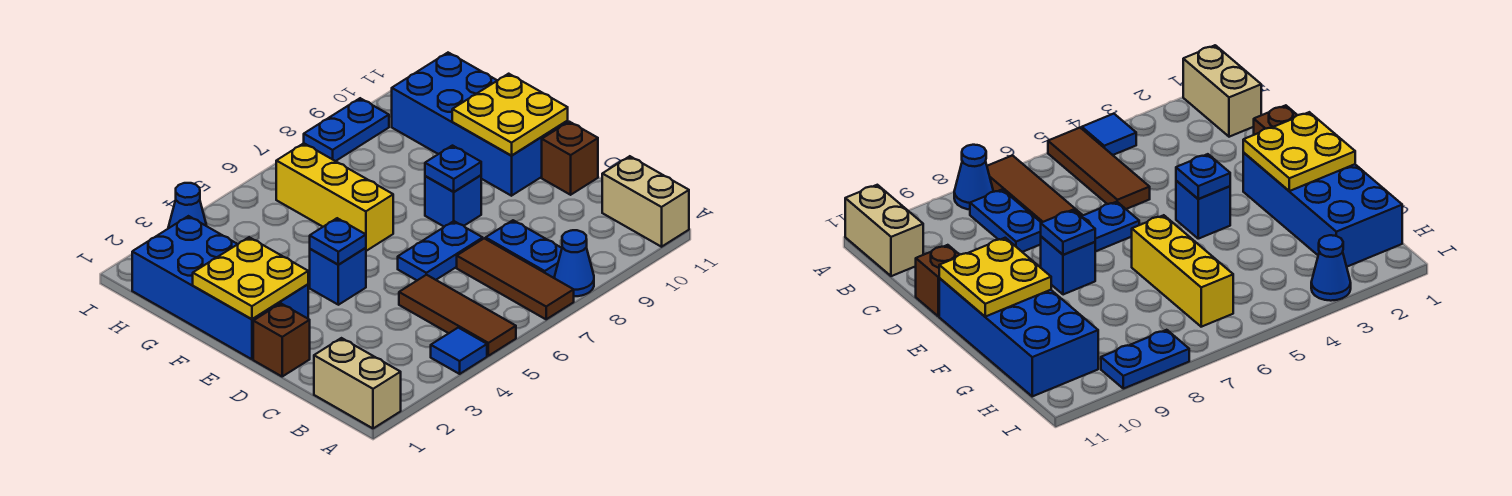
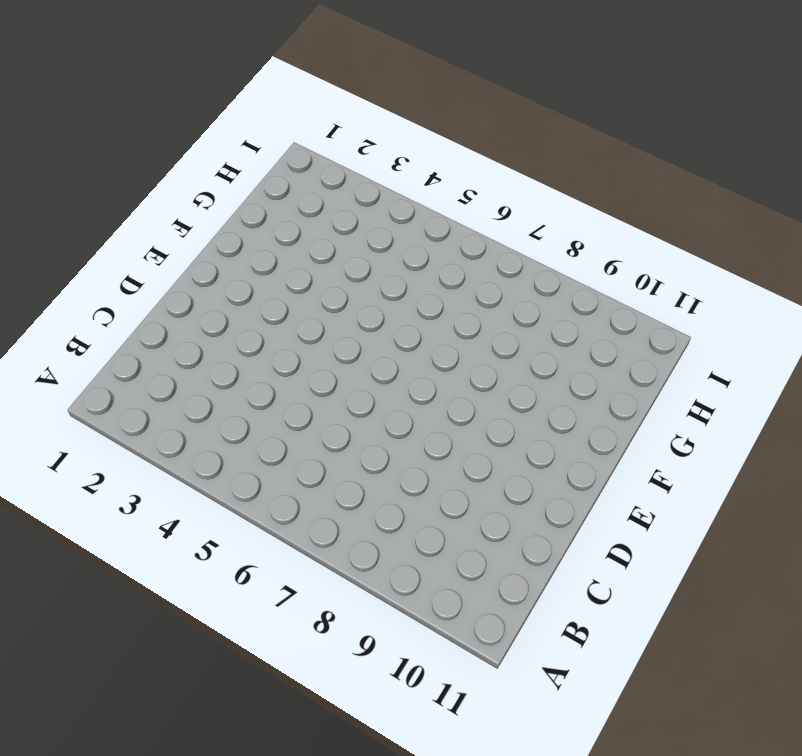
none -> tan brick A1:B1 level 1
none -> blue tile A4 level 1
none -> brown tile A5:C5 level 1

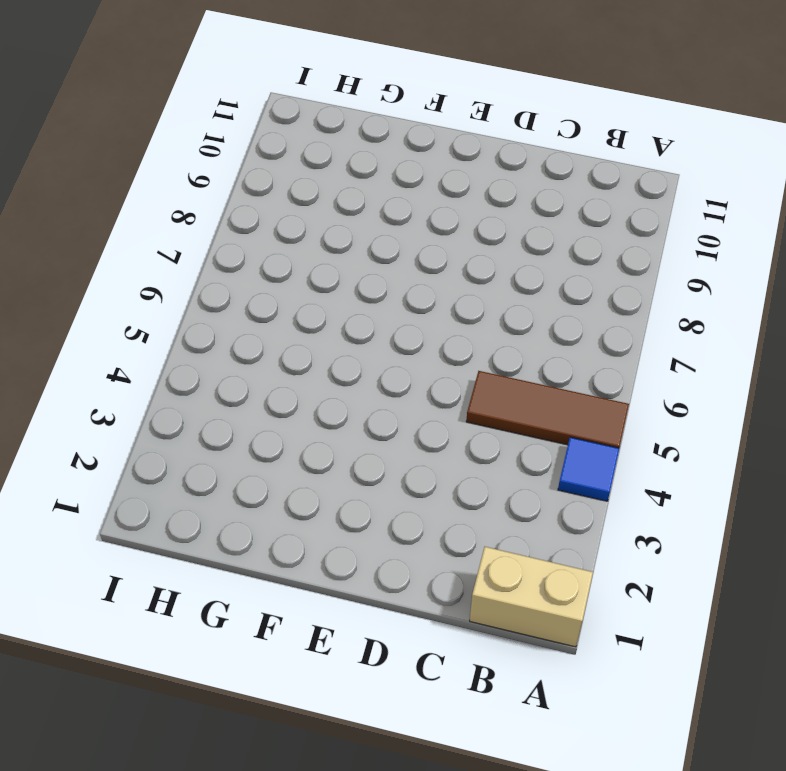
none -> brown tile A7:C7 level 1
none -> blue cone A8 level 1
none -> tan brick A11:B11 level 1

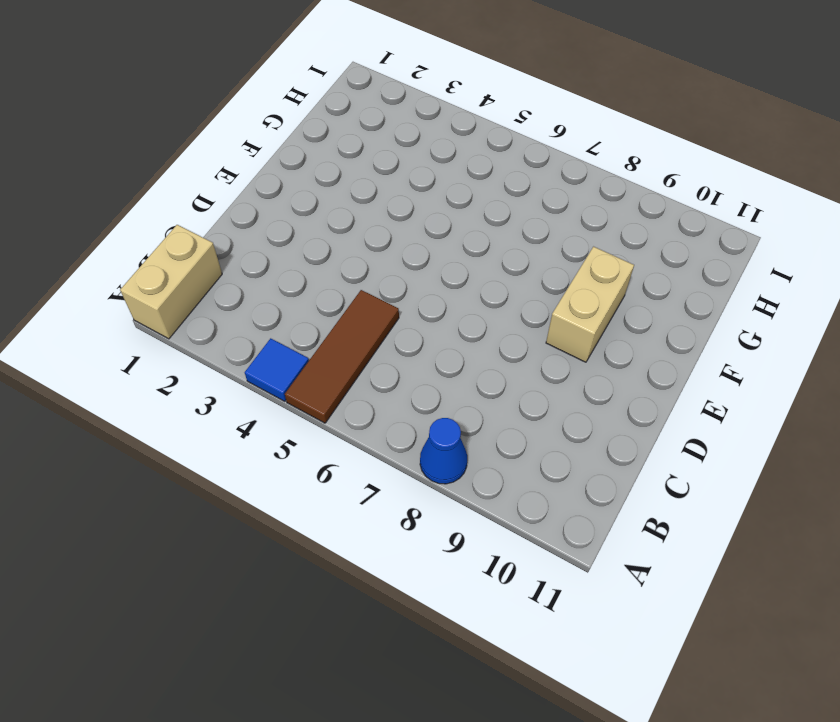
tan brick E9:F9 level 1 -> tan brick A11:B11 level 1
none -> brown tile A7:C7 level 1
none -> blue plate B8:C8 level 1
none -> brown brick D1 level 1

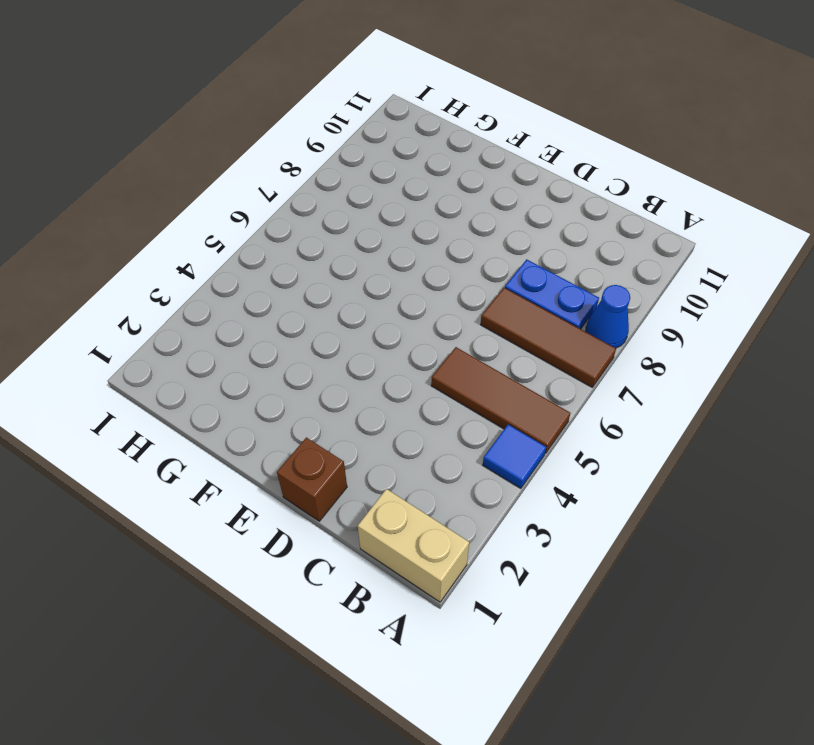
none -> tan brick A11:B11 level 1
none -> blue plate D6:D7 level 1
none -> brown brick D11 level 1

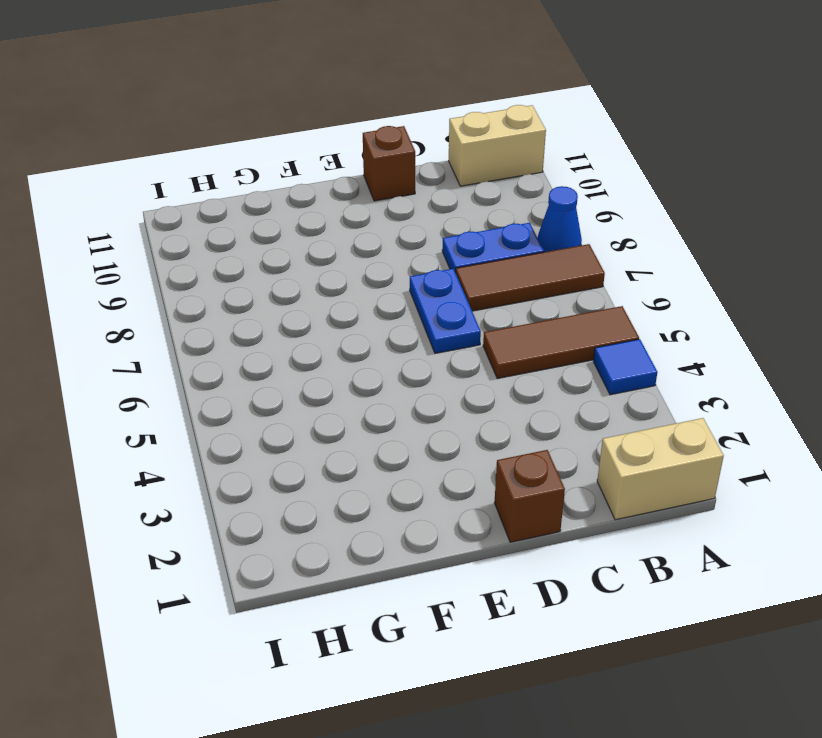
none -> blue brick E1:H2 level 1
none -> blue brick E4 level 1
none -> blue brick E8 level 1

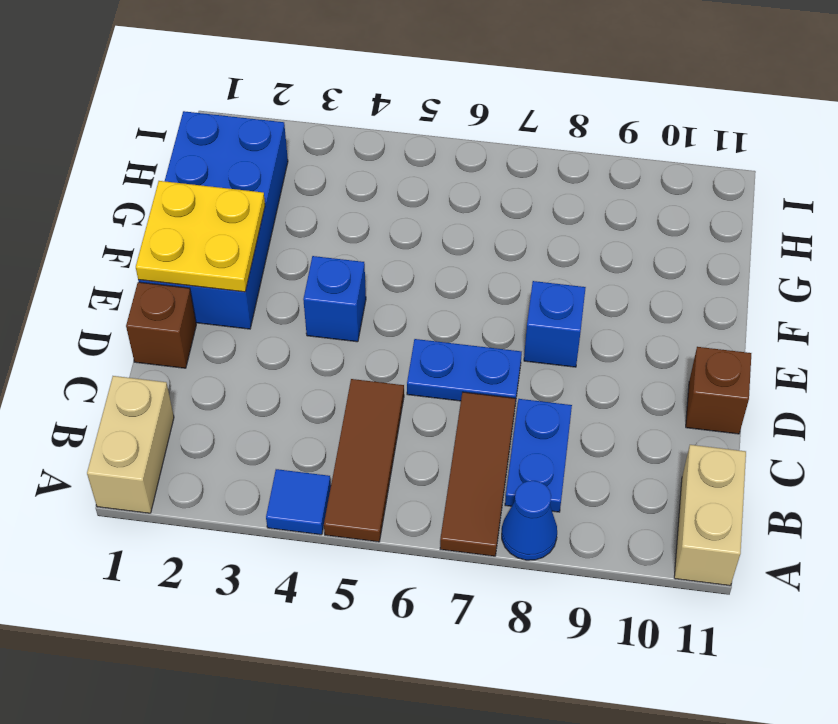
none -> blue brick E10:H11 level 1
none -> yellow brick F6:H6 level 1
none -> blue cone I3 level 1

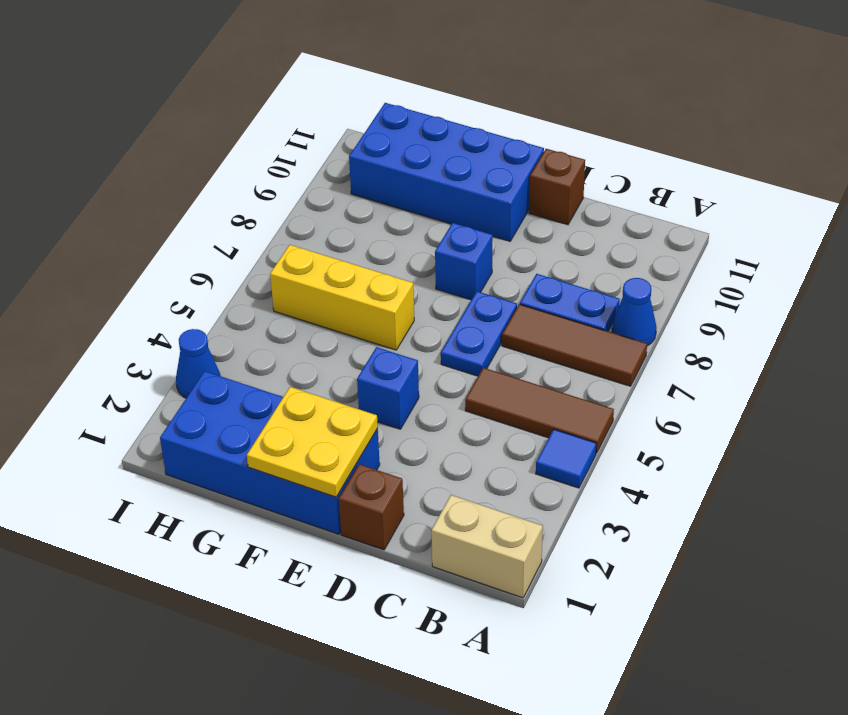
none -> tan brick A11:B11 level 1
none -> blue plate I8:I9 level 1
none -> blue plate E4 level 2

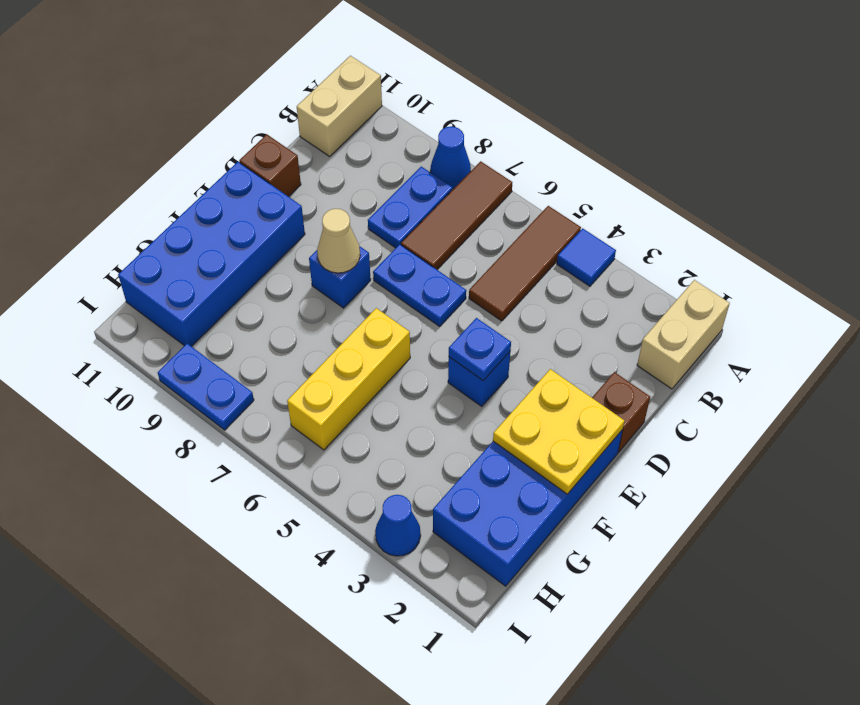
tan cone E8 level 2 -> blue plate E8 level 2
none -> yellow plate E10:F11 level 2

